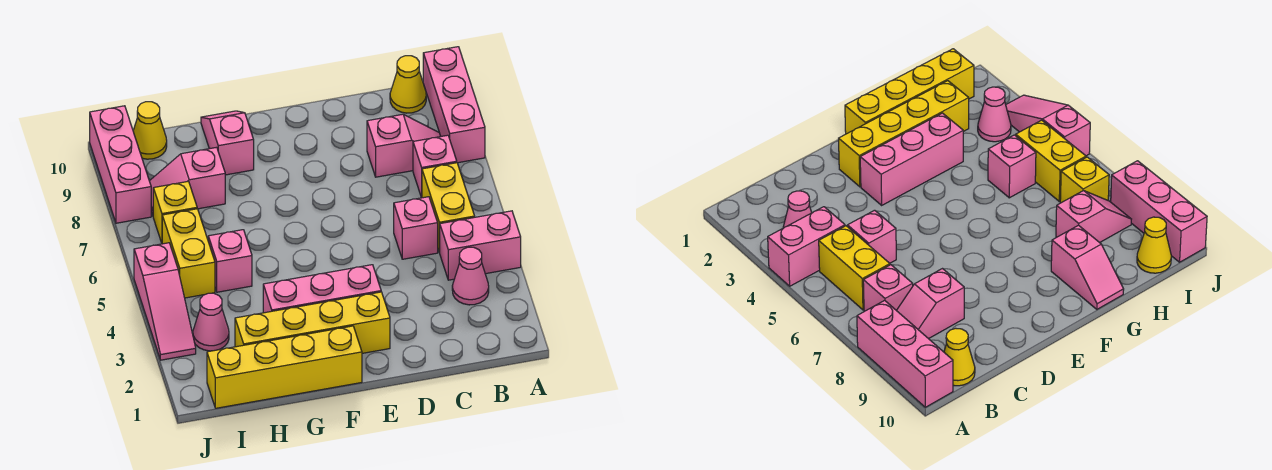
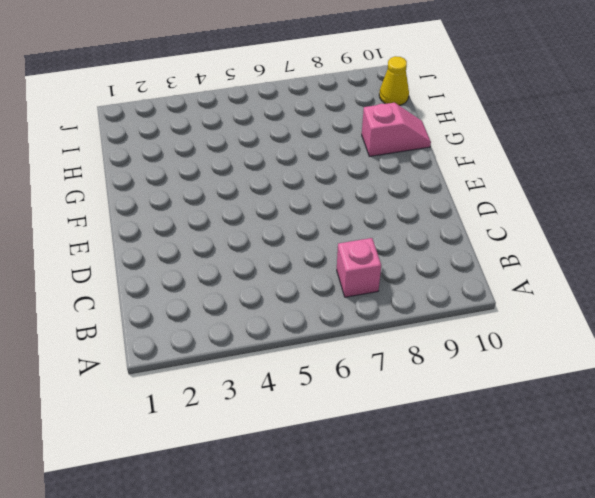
none -> pink brick A4:B4 level 1
none -> pink brick A8:A10 level 1
none -> pink cone B3 level 1

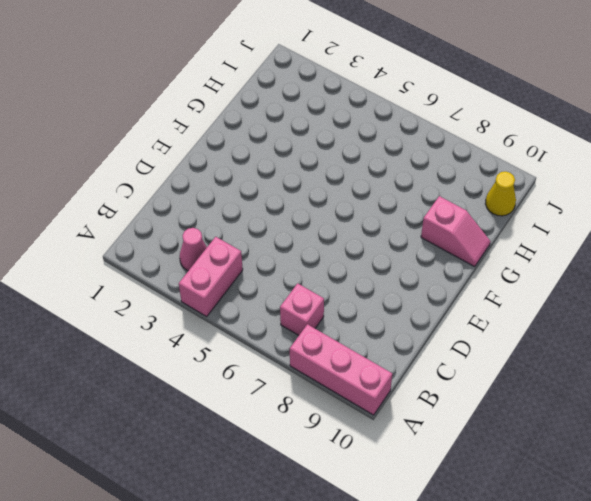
none -> yellow brick B5:B6 level 1
none -> pink slope B8:C8 level 1 top C
none -> yellow cone B10 level 1

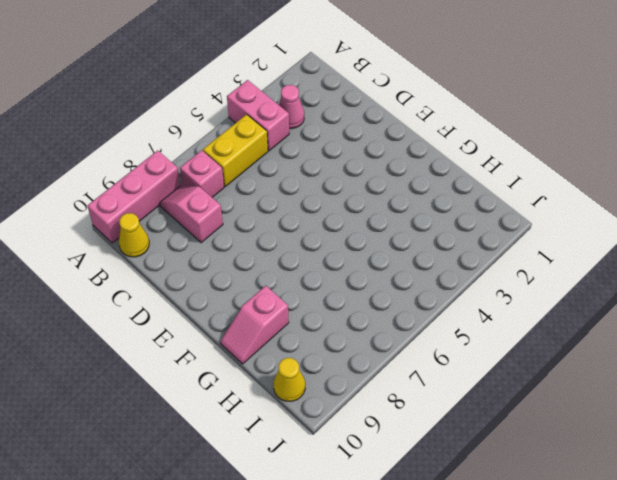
none -> pink brick C5 level 1
none -> yellow brick E2:H2 level 1
none -> pink brick E3:G3 level 1

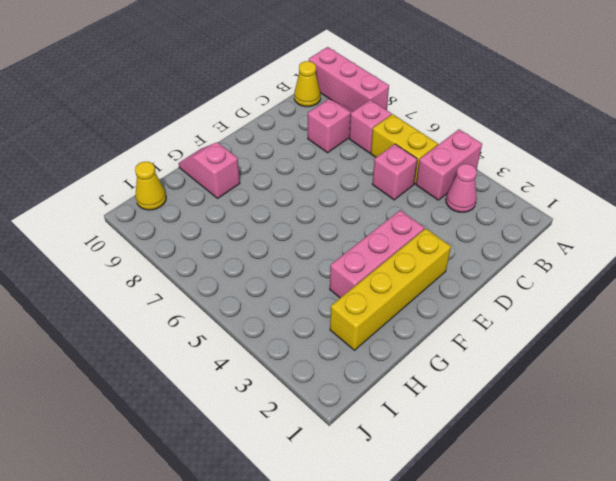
none -> yellow brick F1:I1 level 1
none -> pink brick H5 level 1
none -> pink slope H8:I8 level 1 top H

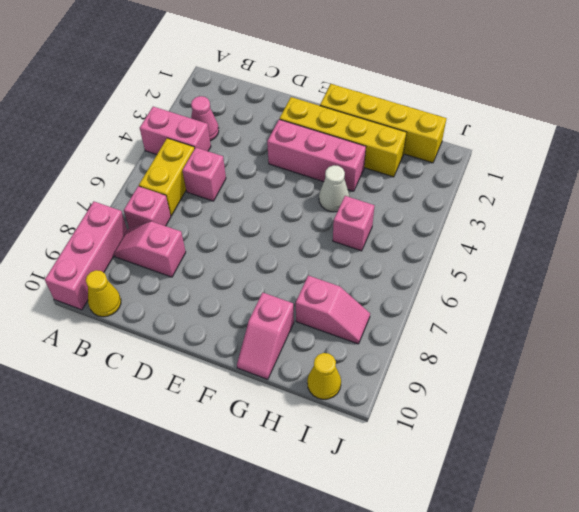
white cone G4 level 1 -> none
none -> pink cone I3 level 1
none -> yellow brick I5:I6 level 1
none -> yellow brick I7 level 1

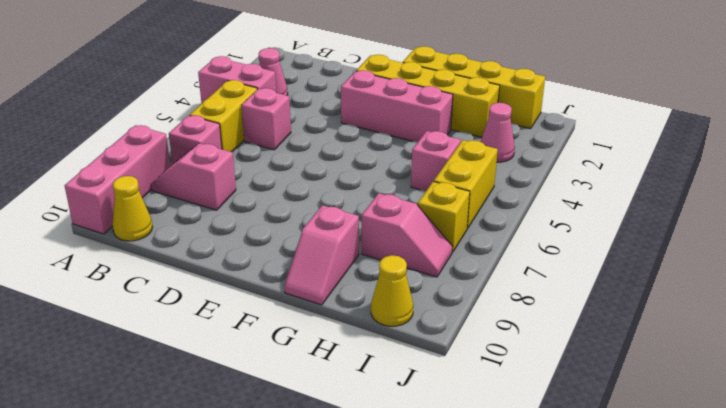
none -> pink slope J3:J5 level 1 top 5
none -> pink brick J8:J10 level 1

